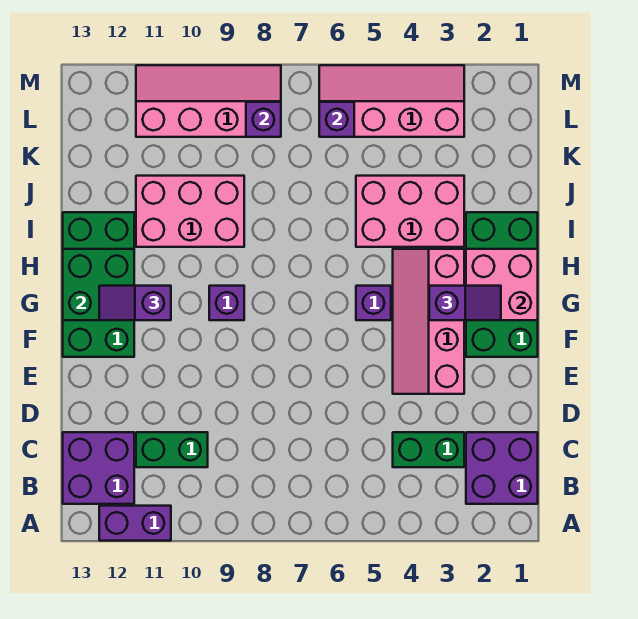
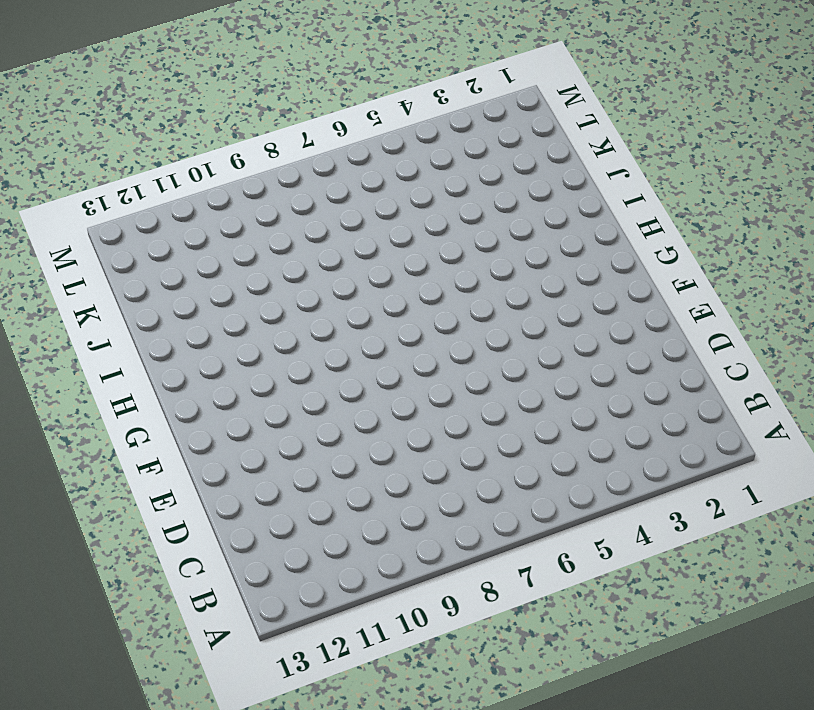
none -> purple brick A11:A12 level 1
none -> purple brick B1:C2 level 1
none -> purple brick B12:C13 level 1

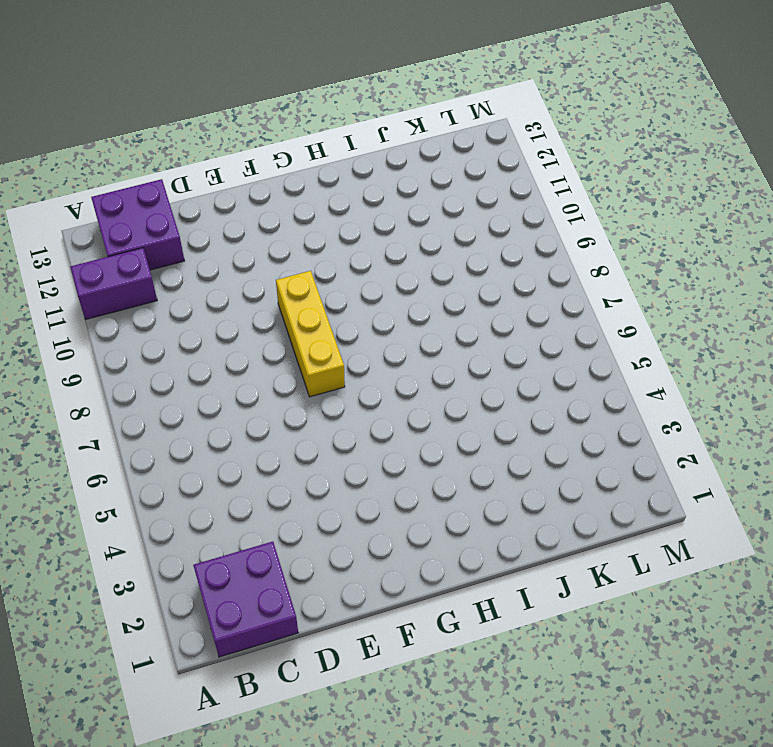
purple brick A11:B11 level 1 -> purple brick A11:A12 level 1
yellow brick F7:F9 level 1 -> none
none -> green brick C3:C4 level 1
none -> green brick C10:C11 level 1
none -> pink slope E3:H4 level 1 top 3

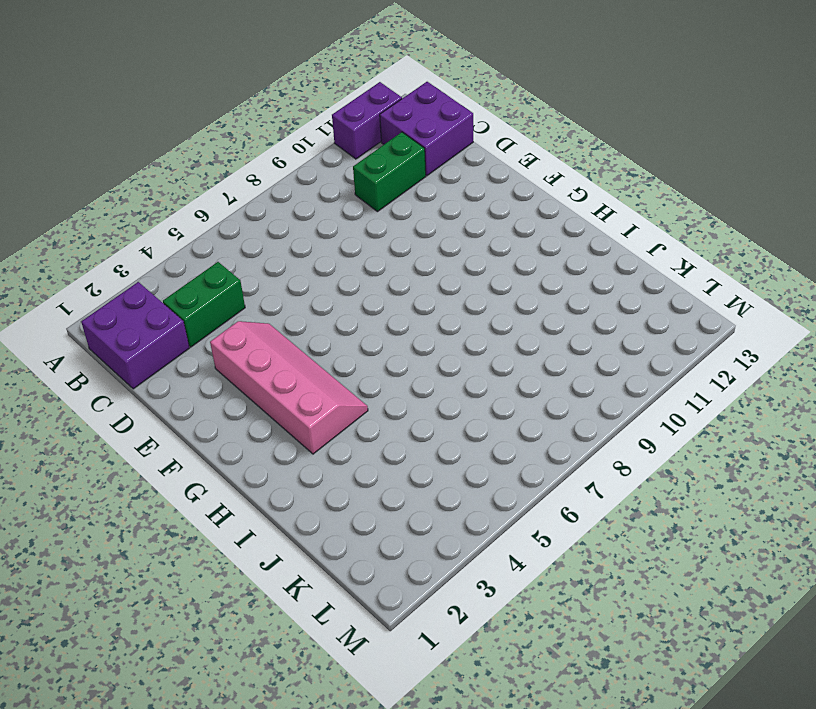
none -> green brick F1:I2 level 1
none -> green brick F12:I13 level 1
none -> purple brick G5 level 1

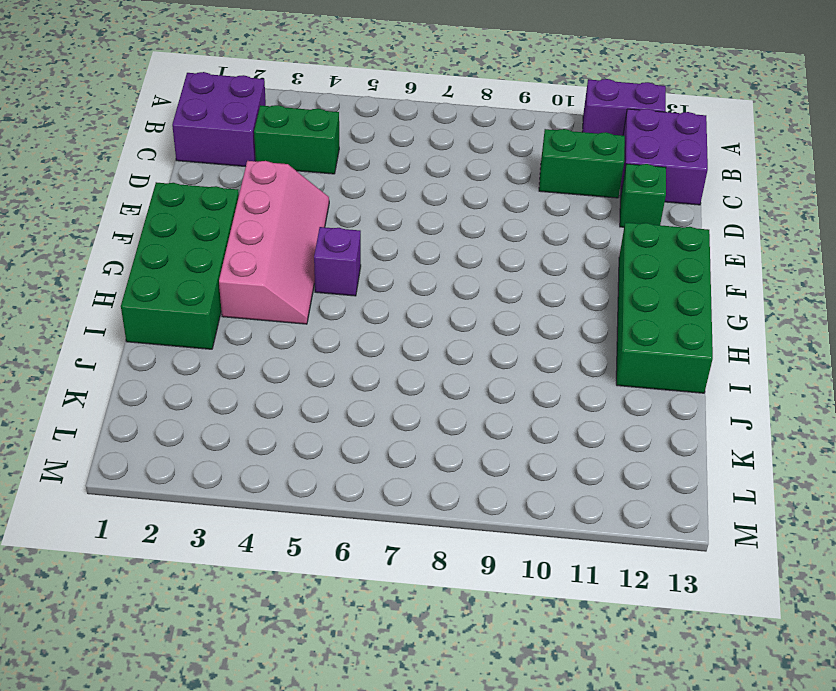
green brick D12 level 1 -> none
none -> purple brick G9 level 1
none -> pink brick I3:J5 level 1
none -> pink brick I9:J11 level 1

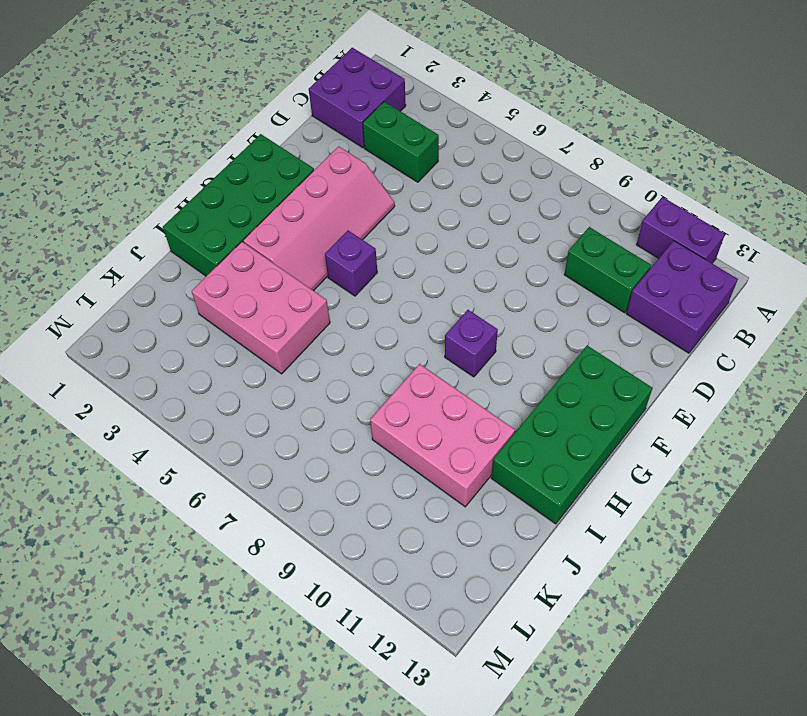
none -> pink slope L3:M6 level 1 top L
none -> pink slope L8:M11 level 1 top L
none -> pink brick G1:H2 level 2

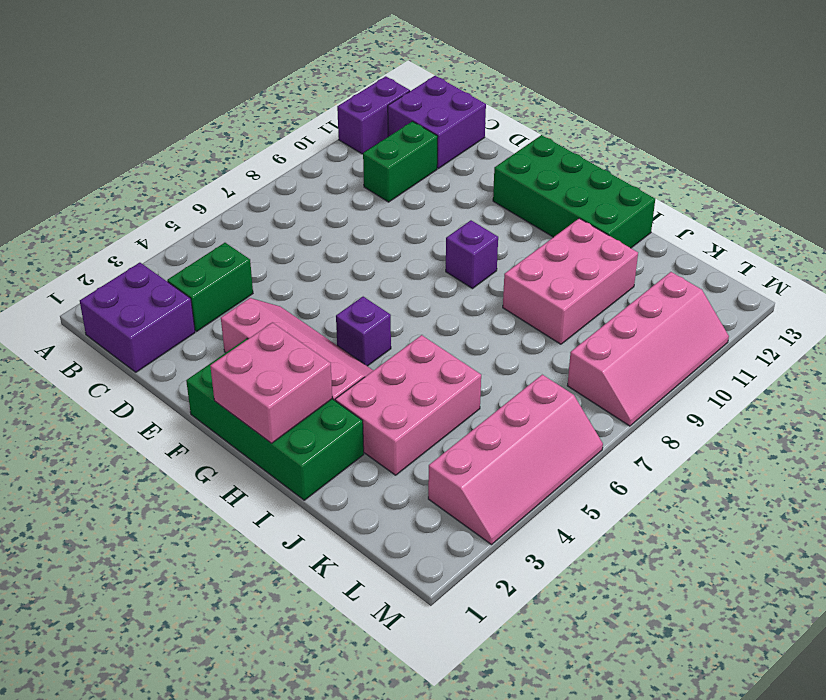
none -> green brick G12:H13 level 2
none -> purple brick L6 level 2
none -> purple brick L8 level 2

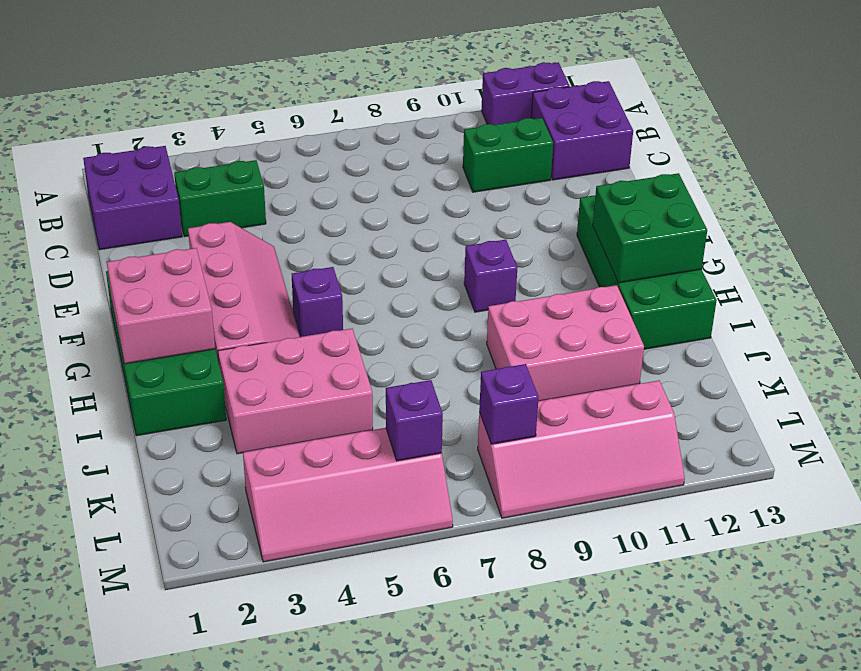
none -> purple slope G2:G3 level 3 top 3
none -> purple slope G11:G12 level 3 top 11

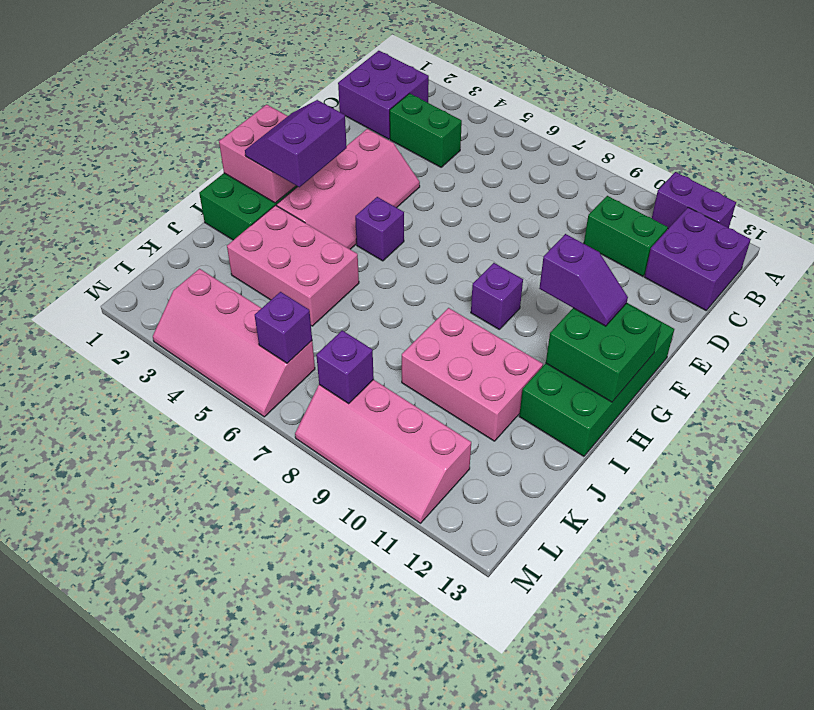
purple slope G2:H3 level 3 top 3 -> purple slope G2:G3 level 3 top 3

